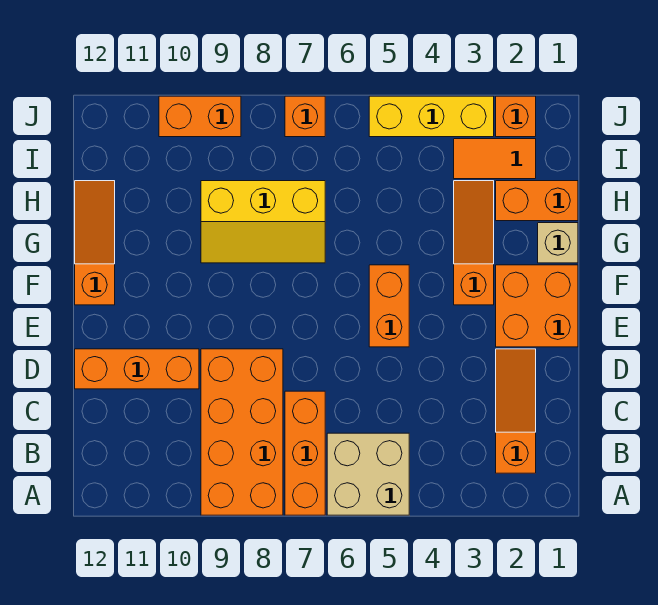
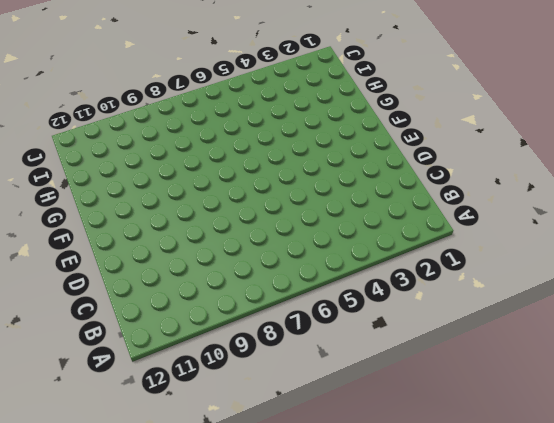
none -> tan brick A5:B6 level 1
none -> orange brick A7:C7 level 1
none -> orange brick A8:D9 level 1

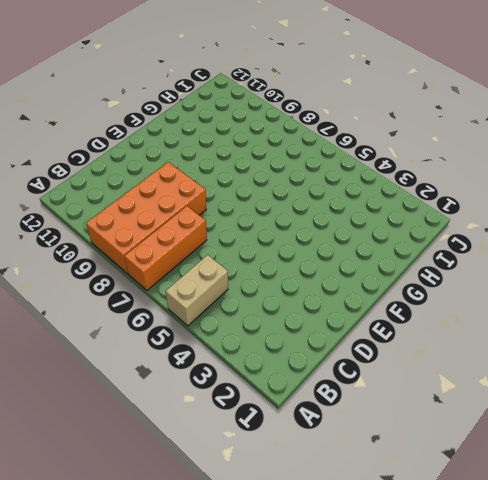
tan brick A5:B5 level 1 -> tan brick A5:B6 level 1
none -> orange slope B2:D2 level 1 top B
none -> orange brick D10:D12 level 1
none -> orange brick E1:F2 level 1

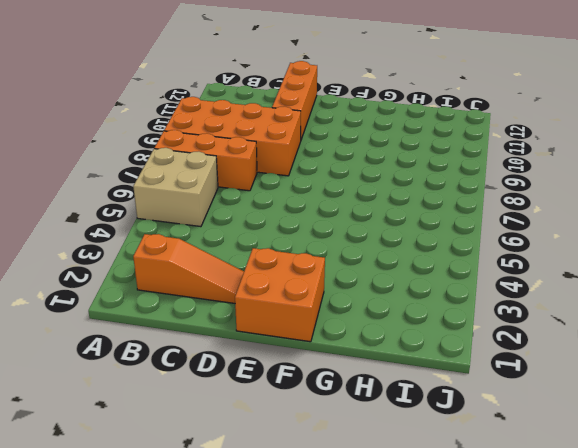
none -> orange brick E5:F5 level 1
none -> orange slope F3:H3 level 1 top F
none -> orange slope F12:H12 level 1 top F

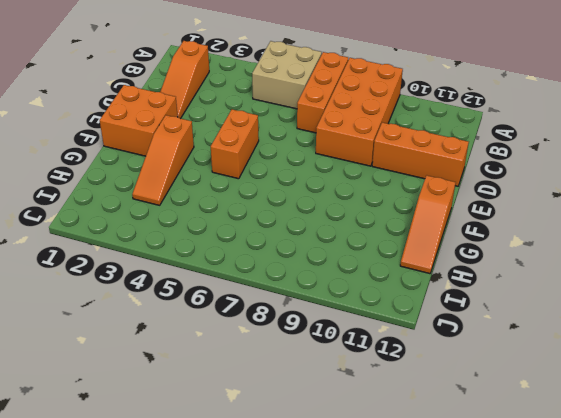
none -> tan brick G1 level 1
none -> yellow slope G7:H9 level 1 top H
none -> orange brick H1:H2 level 1

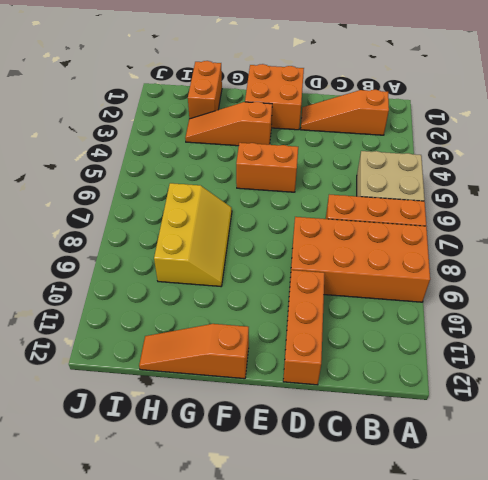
none -> tan brick G1 level 1
none -> orange tile I2:I3 level 1
none -> orange brick J2 level 1

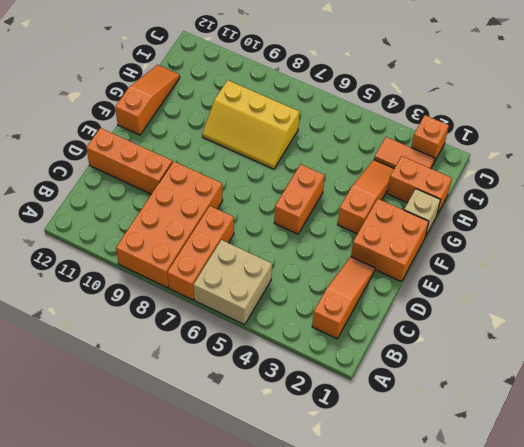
none -> yellow brick J3:J5 level 1
none -> orange brick J7 level 1
none -> orange brick J9:J10 level 1

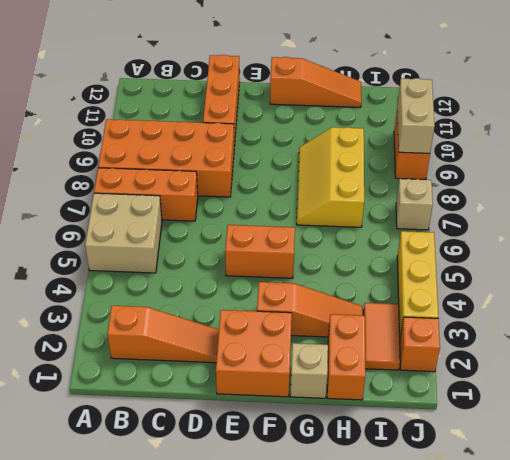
tan brick J7 level 1 -> orange brick J7 level 1
tan brick J9:J10 level 2 -> none

